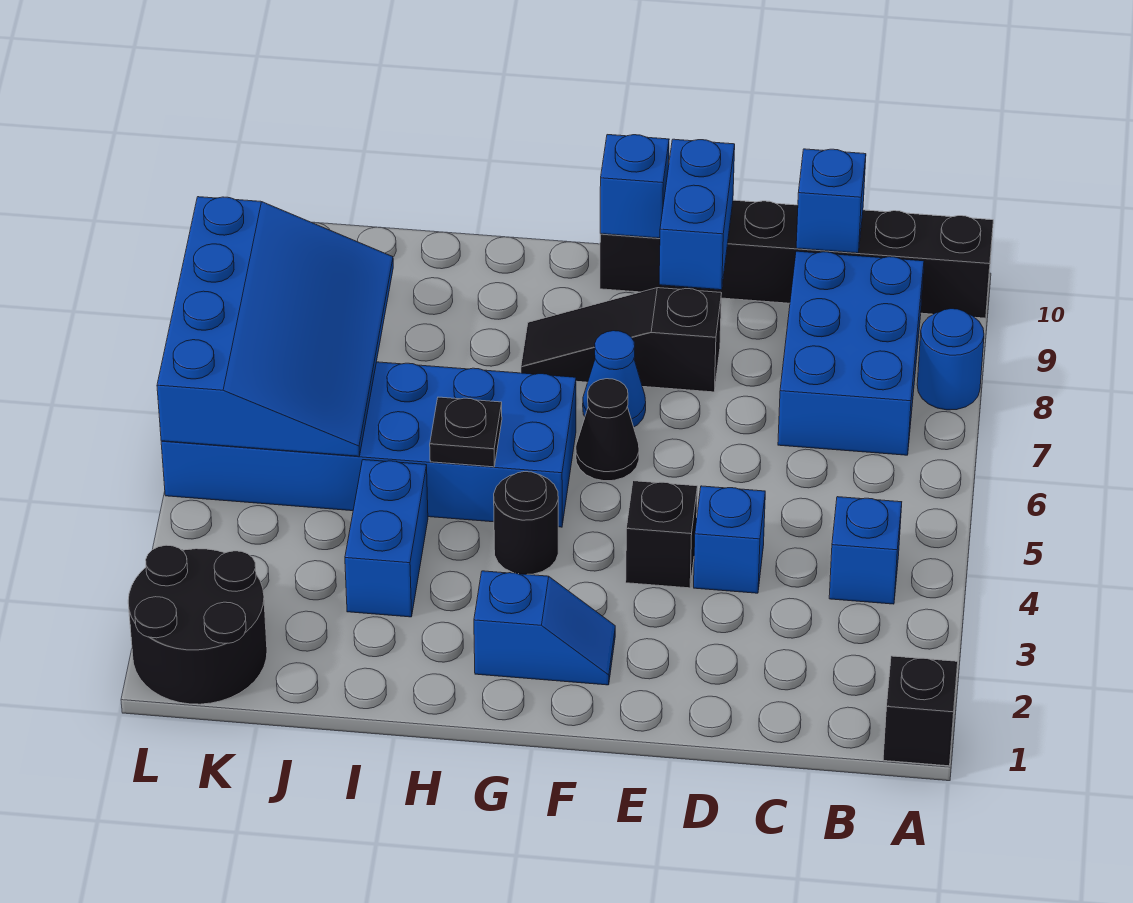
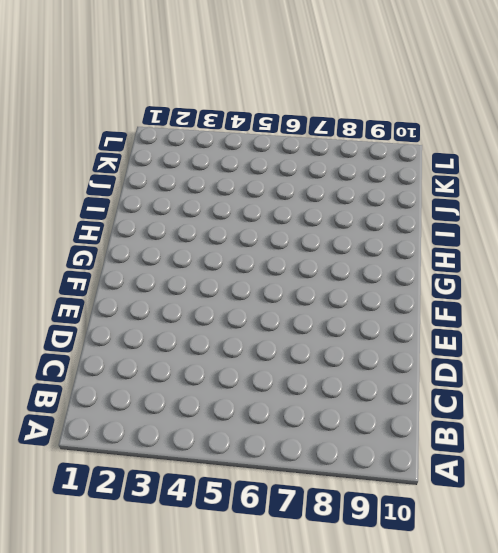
none -> black brick A1 level 1
none -> blue round brick A8 level 1
none -> black brick A10:F10 level 1

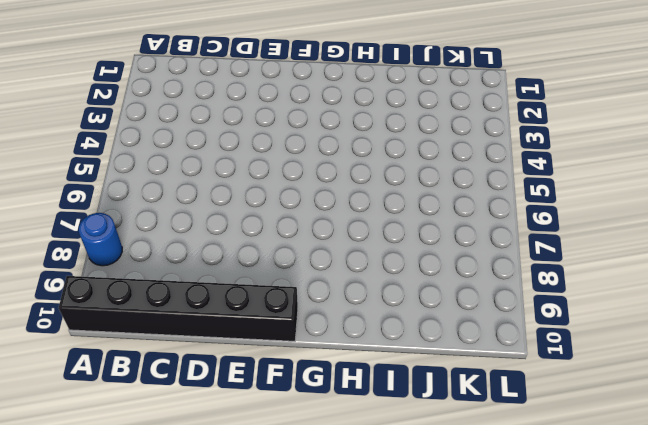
none -> black brick A1 level 1
none -> blue brick B4 level 1
none -> blue brick B7:C9 level 1

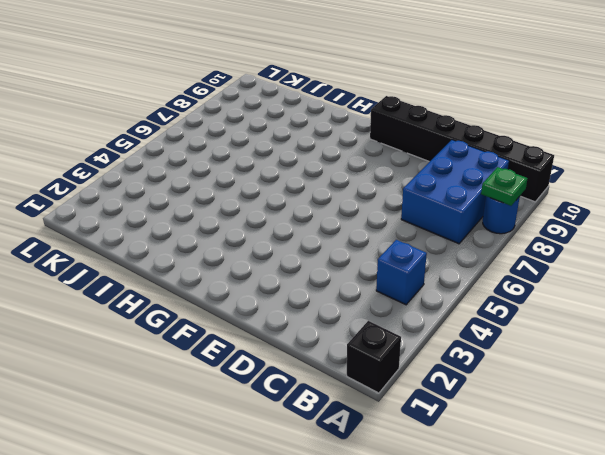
green plate A8 level 2 -> none
none -> blue brick D4 level 1
none -> black brick E4 level 1
none -> black slope E8:G8 level 1 top E

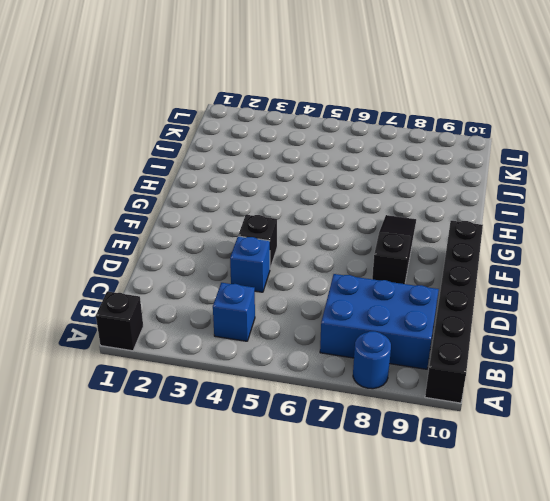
none -> blue slope F2:G2 level 1 top G
none -> black cone F6 level 1
none -> blue cone F7 level 1

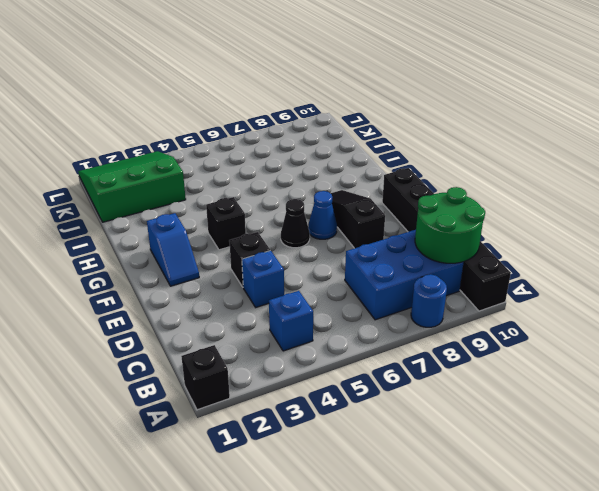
green round brick B9:C10 level 2 -> blue brick C10 level 2
black brick G4 level 1 -> black round brick G4 level 1
green slope J1:L3 level 1 top J -> black round brick K1:L2 level 1
none -> blue brick G5:L6 level 1
none -> blue brick I3:I4 level 1
none -> blue brick E9:E10 level 2

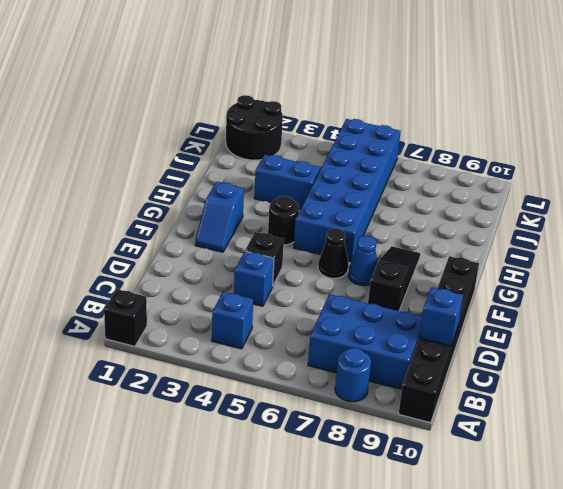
none -> blue brick E9:E10 level 2
none -> blue brick F10 level 2
none -> black plate H5 level 2

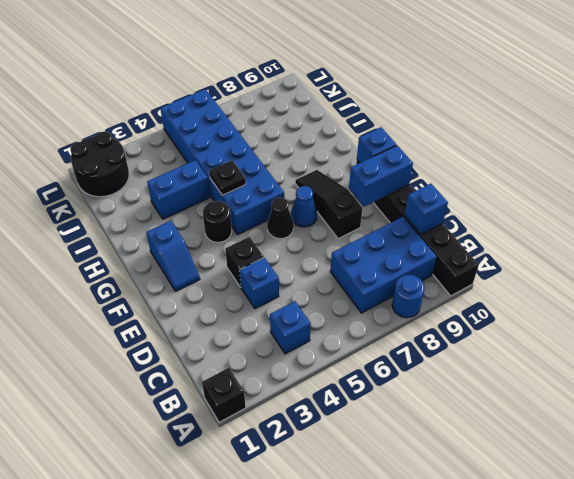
none -> blue slope J5:L8 level 2 top L

